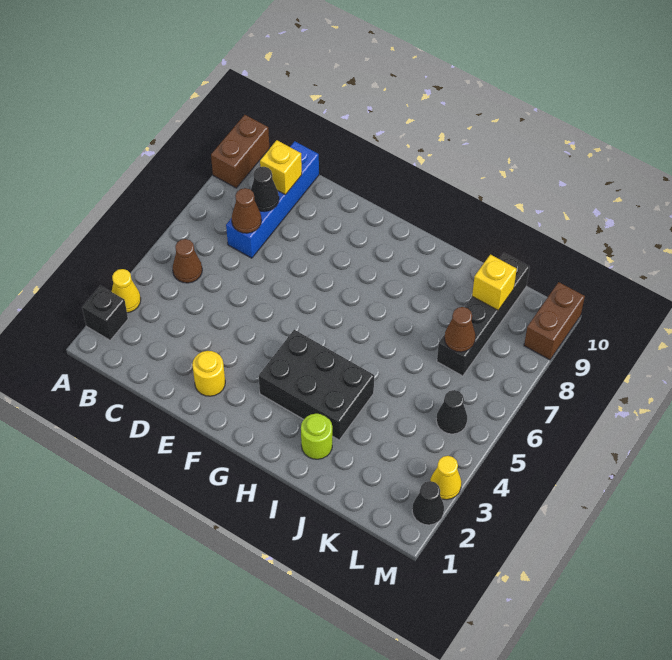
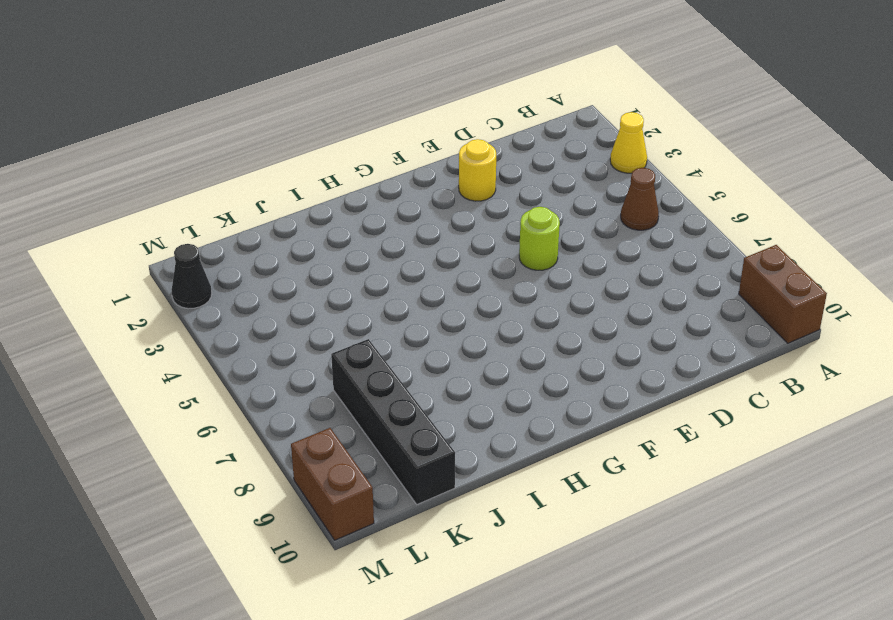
lime round brick E5 level 1 -> lime round brick I2 level 1
none -> black brick A2 level 1
none -> blue brick C7:C10 level 1
none -> black brick G3:I4 level 1

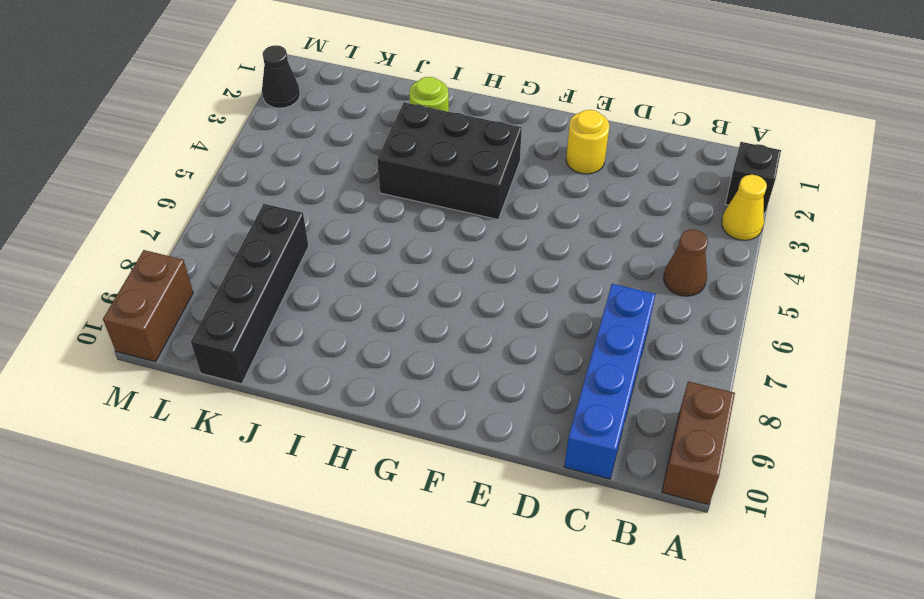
none -> black cone L5 level 1
none -> yellow cone M3 level 1
none -> brown cone C7 level 2

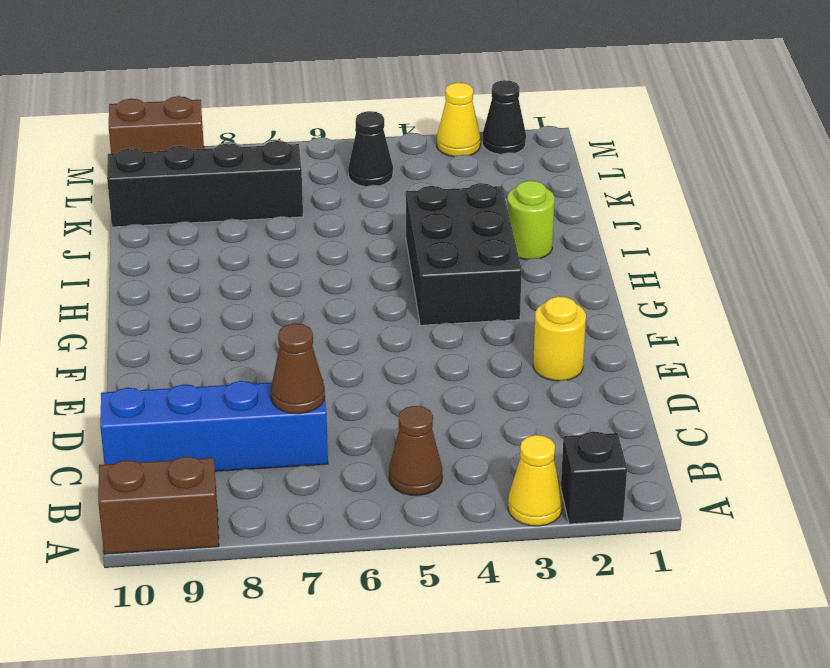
none -> black cone C8 level 2
none -> yellow brick C9 level 2
none -> brown cone K7 level 2

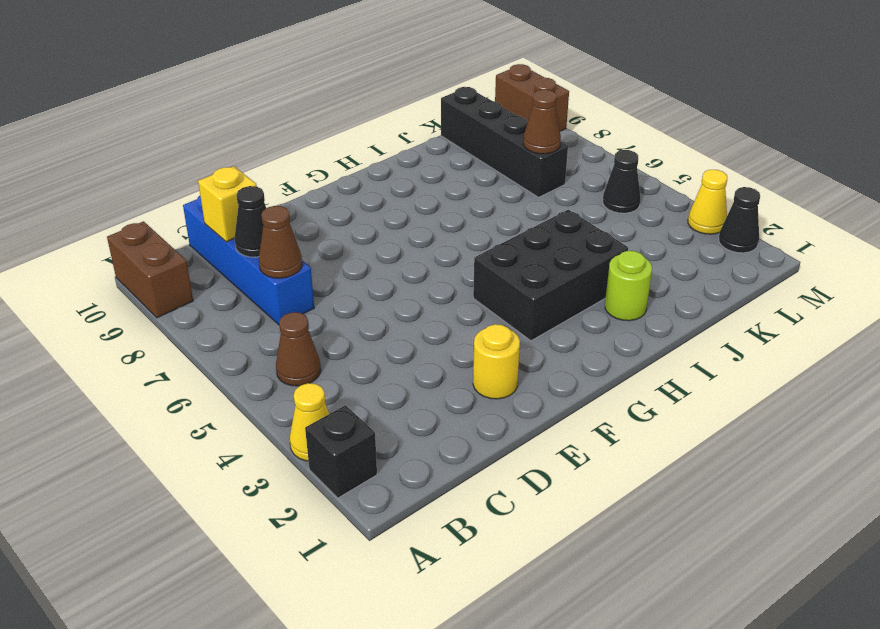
none -> yellow brick K9 level 2

